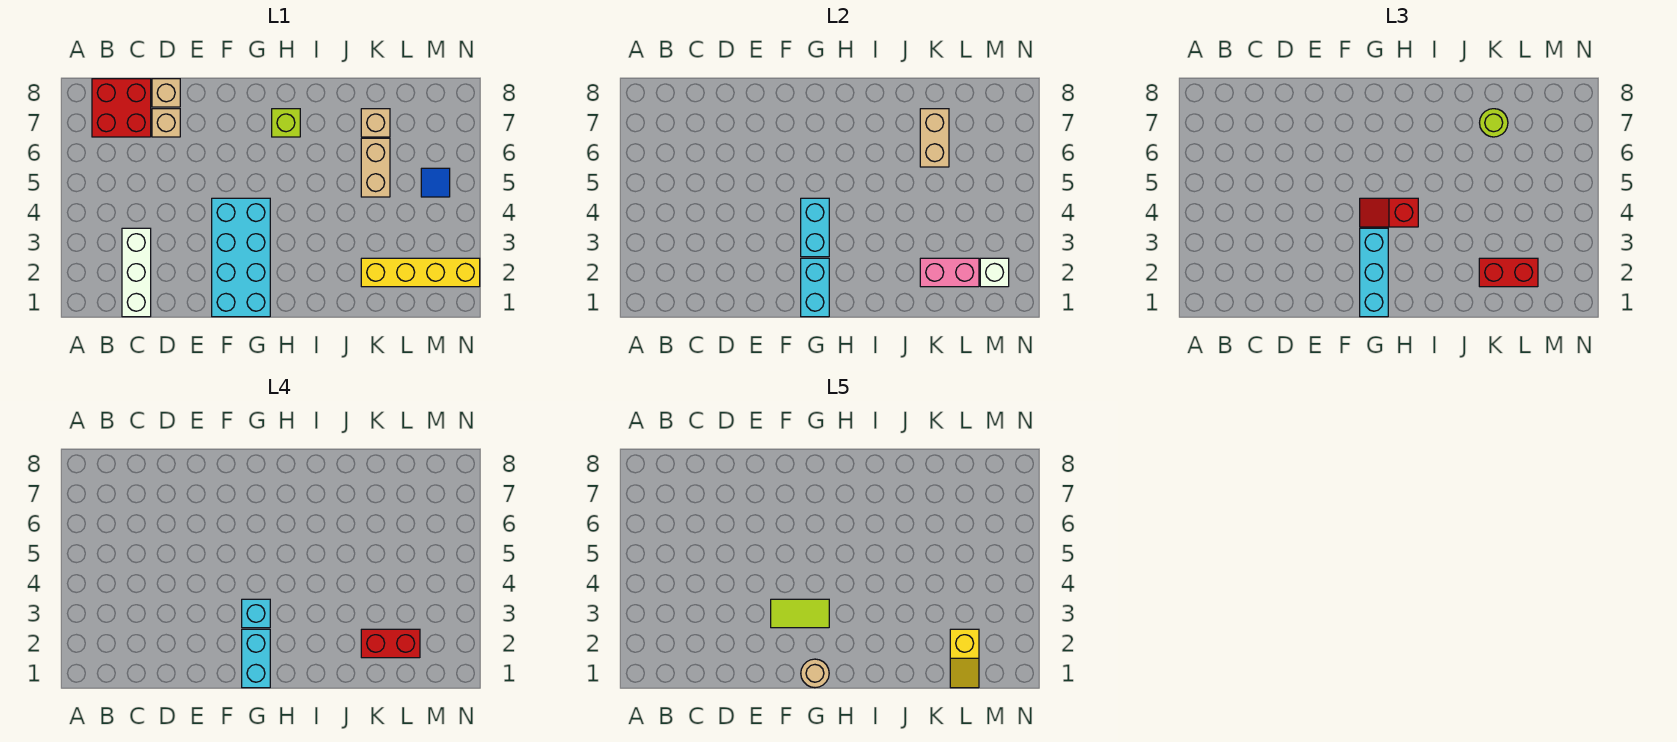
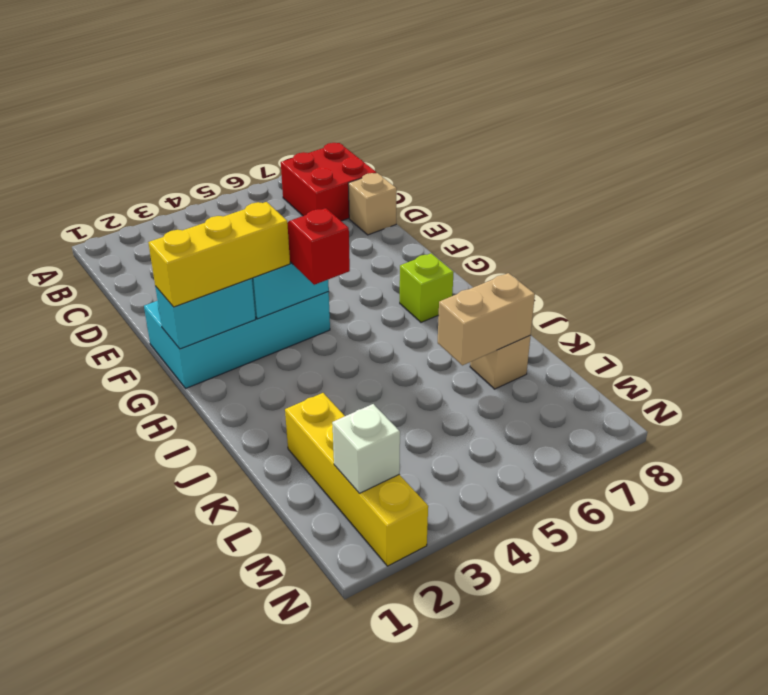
yellow brick G1:G3 level 3 -> cyan brick G1:G3 level 3
none -> white brick C1:C3 level 1
none -> tan brick D7 level 1
none -> tan brick K5:K6 level 1

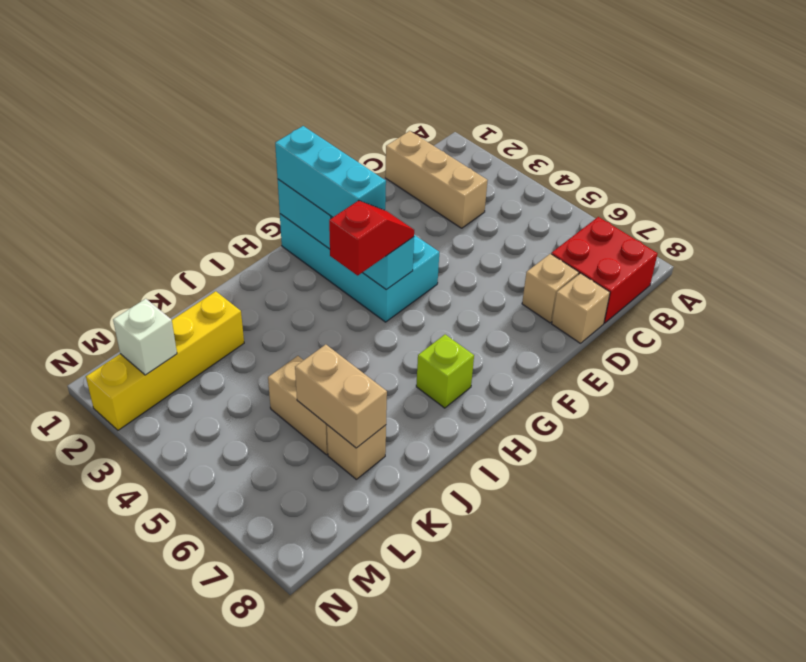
tan brick C1:C3 level 1 -> white brick C1:C3 level 1
none -> blue tile M5 level 1
none -> pink brick K2:L2 level 2
none -> red brick K2:L2 level 3

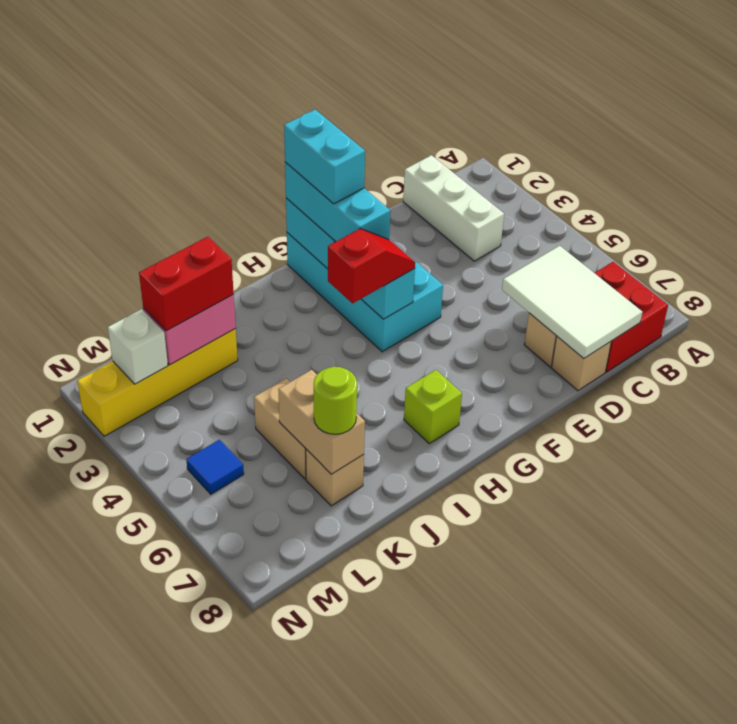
white tile C6:D8 level 2 -> none
none -> cyan brick G3 level 4
none -> red brick K2:L2 level 4
none -> lime tile F3:G3 level 5

